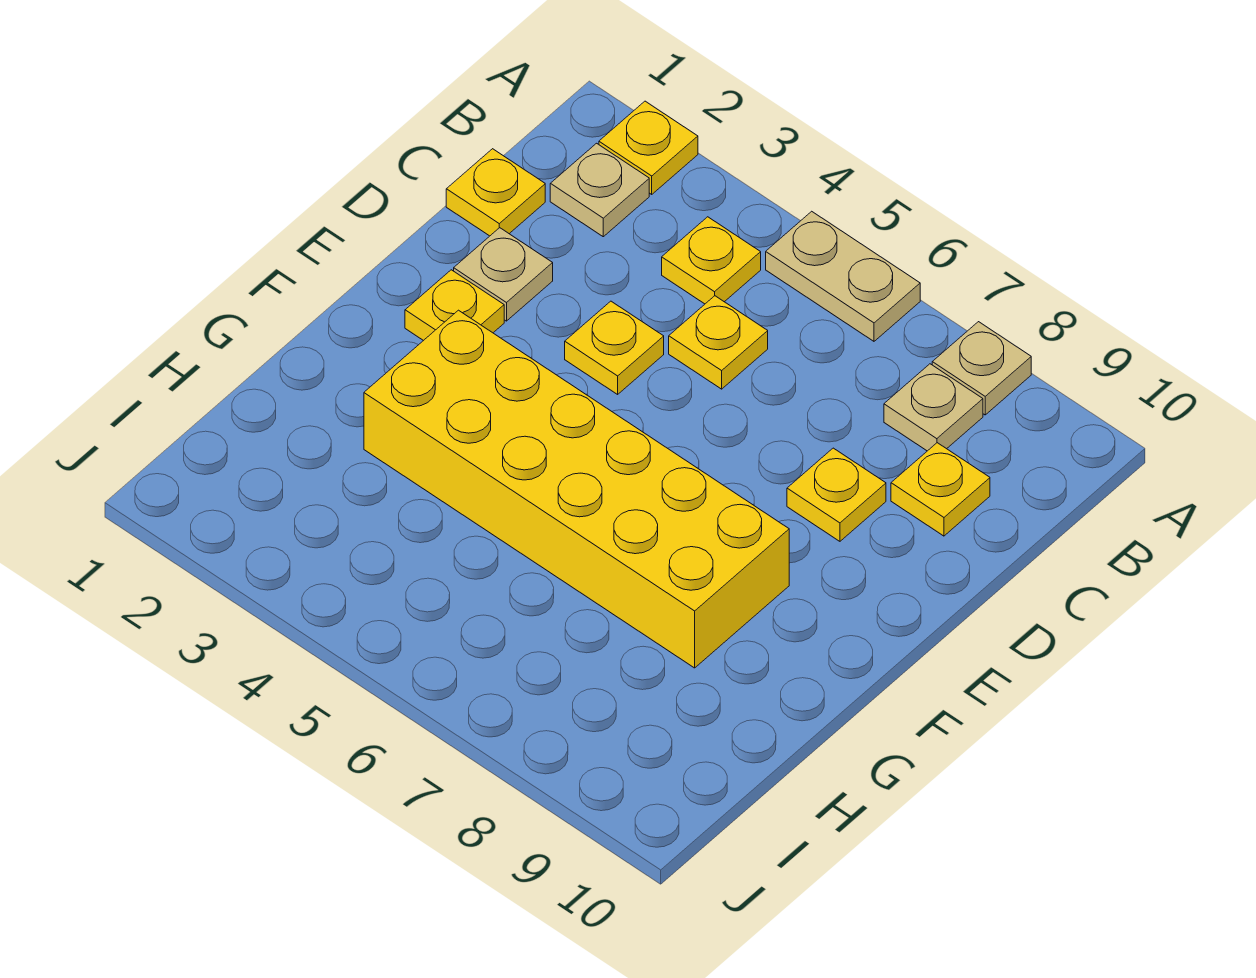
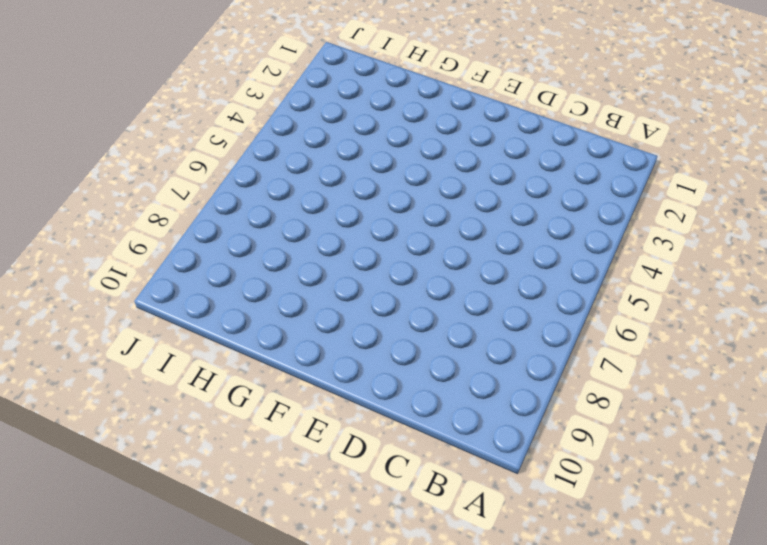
none -> yellow plate A2 level 1
none -> tan plate A5:A6 level 1
none -> tan plate A8 level 1

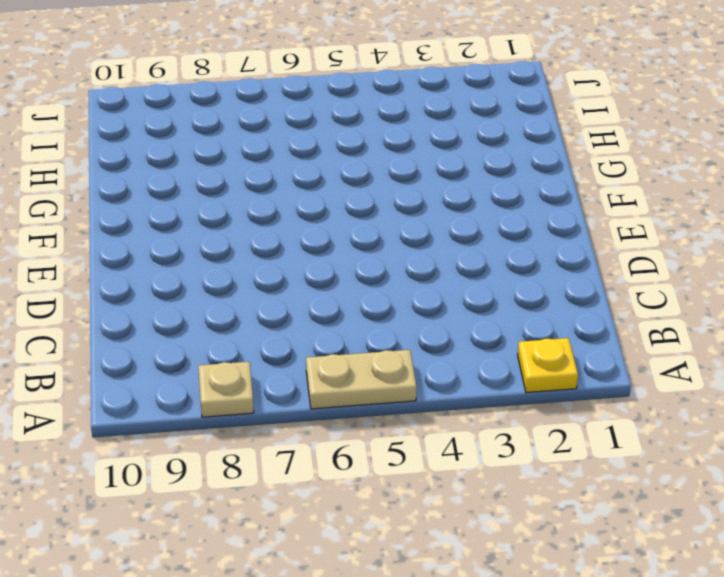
none -> tan plate B2 level 1
none -> yellow plate B4 level 1
none -> tan plate B8 level 1

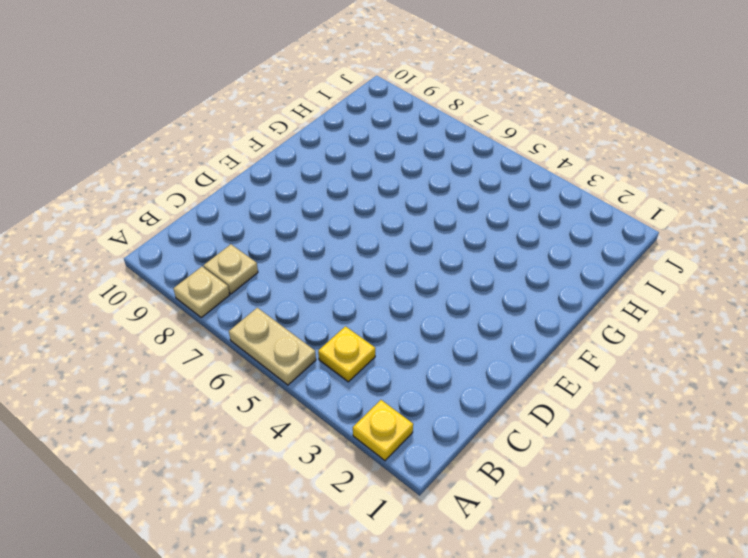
none -> tan plate B2 level 1
none -> yellow plate C1 level 1
none -> yellow plate C5 level 1

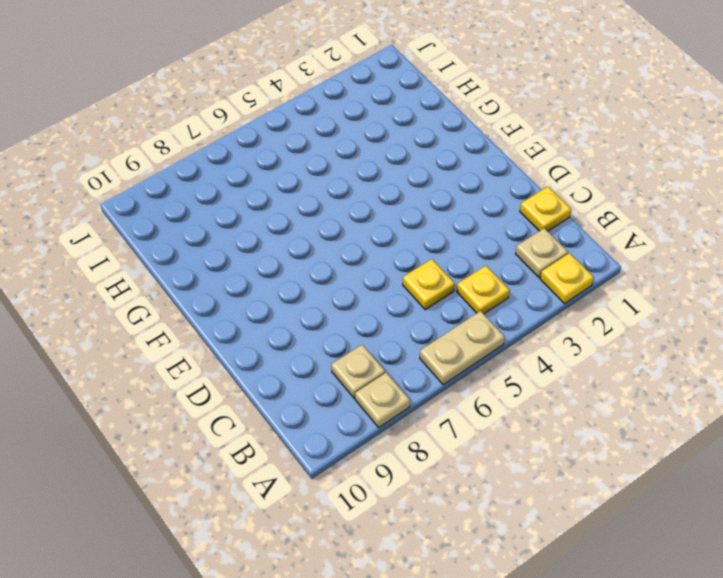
none -> yellow plate C9 level 1
none -> tan plate D2 level 1
none -> yellow plate D4 level 1

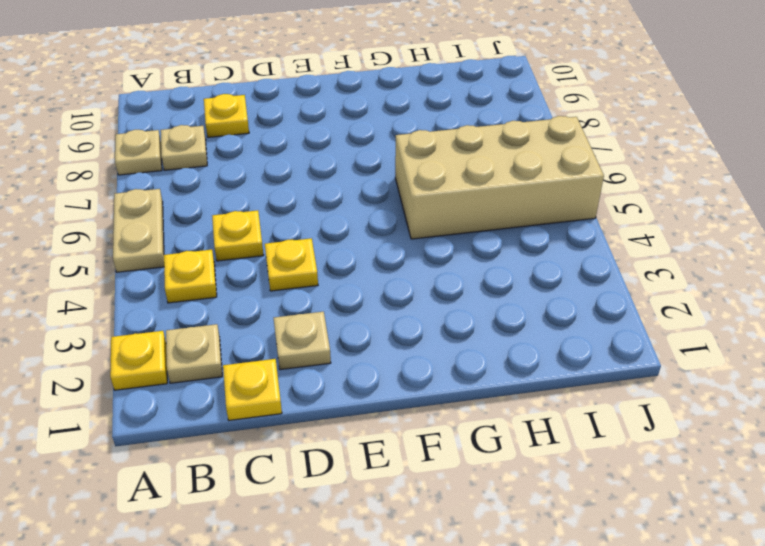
tan brick G5:J6 level 1 -> yellow brick F3:G8 level 1
none -> yellow plate D8 level 1
none -> yellow plate E2 level 1

